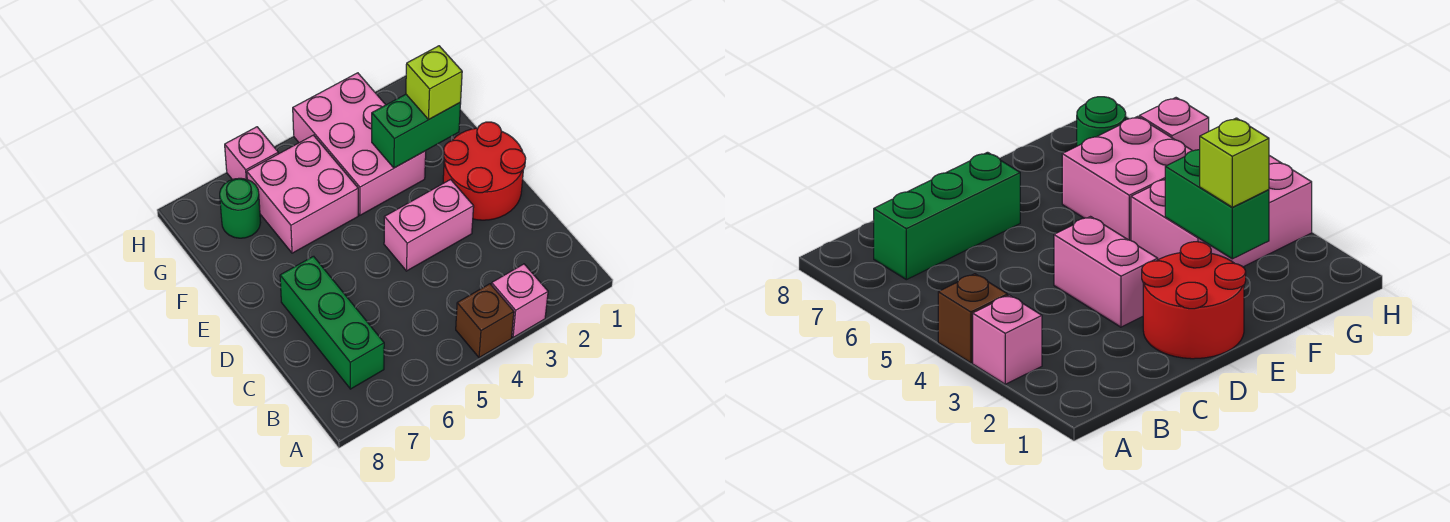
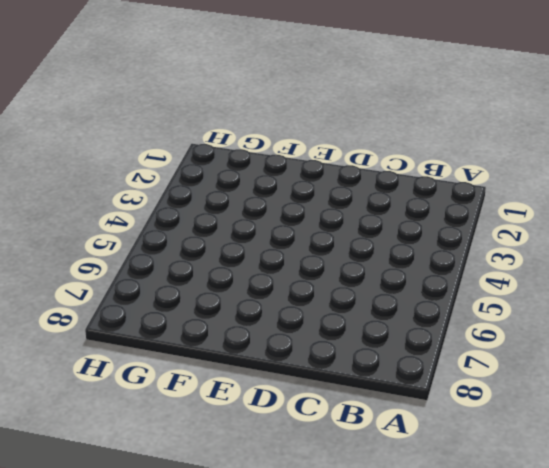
none -> pink brick A3 level 1
none -> brown brick A4 level 1

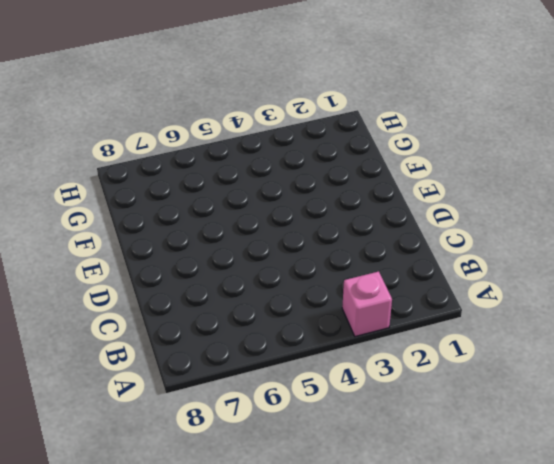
none -> brown brick A4 level 1
none -> green brick B7:D7 level 1

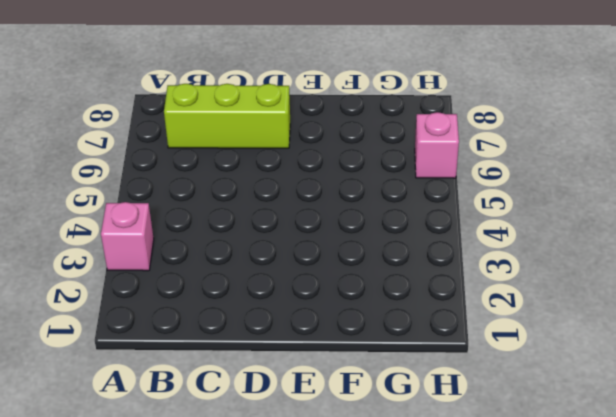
lime brick B7:D7 level 1 -> green brick B7:D7 level 1
none -> brown brick A4 level 1
none -> red round brick D1:E2 level 1

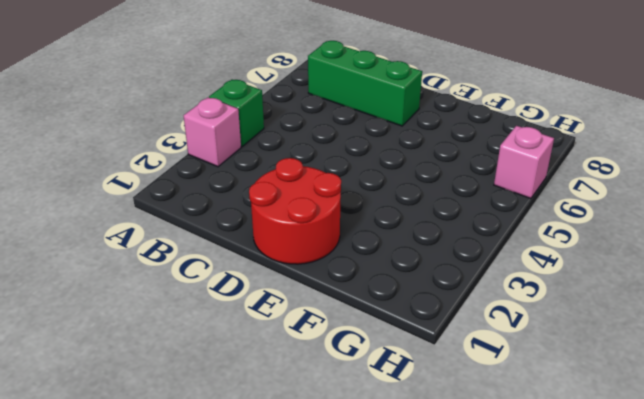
green brick A4 level 1 -> brown brick A4 level 1
none -> pink brick D3:D4 level 1
none -> pink brick F3:H4 level 1

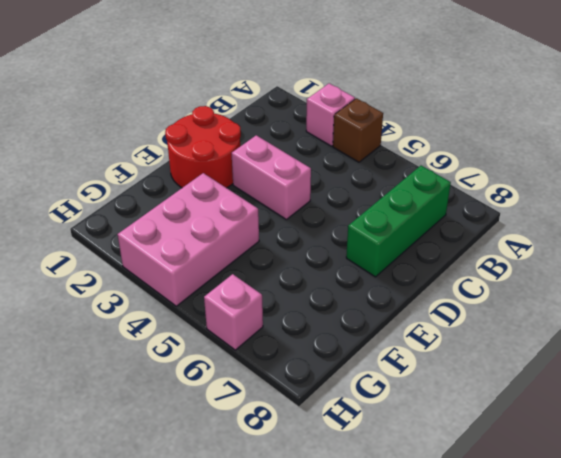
none -> pink brick F5:G6 level 1
none -> green round brick G7 level 1

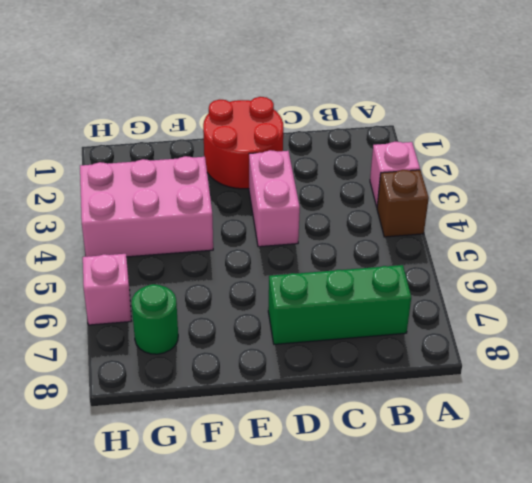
none -> pink brick F5:G6 level 1
none -> green brick F2:F3 level 2

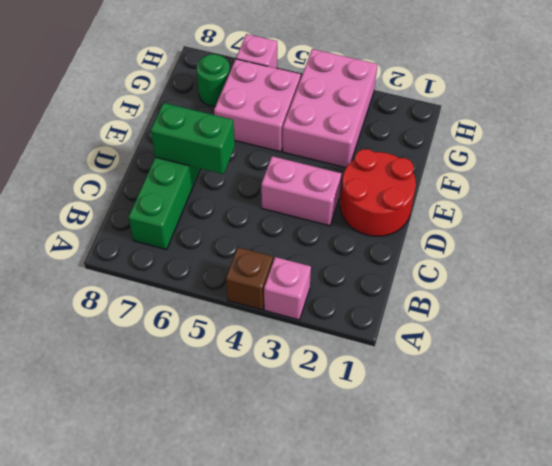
green brick D6:D7 level 2 -> green brick F2:F3 level 2
none -> lime brick F2 level 3

